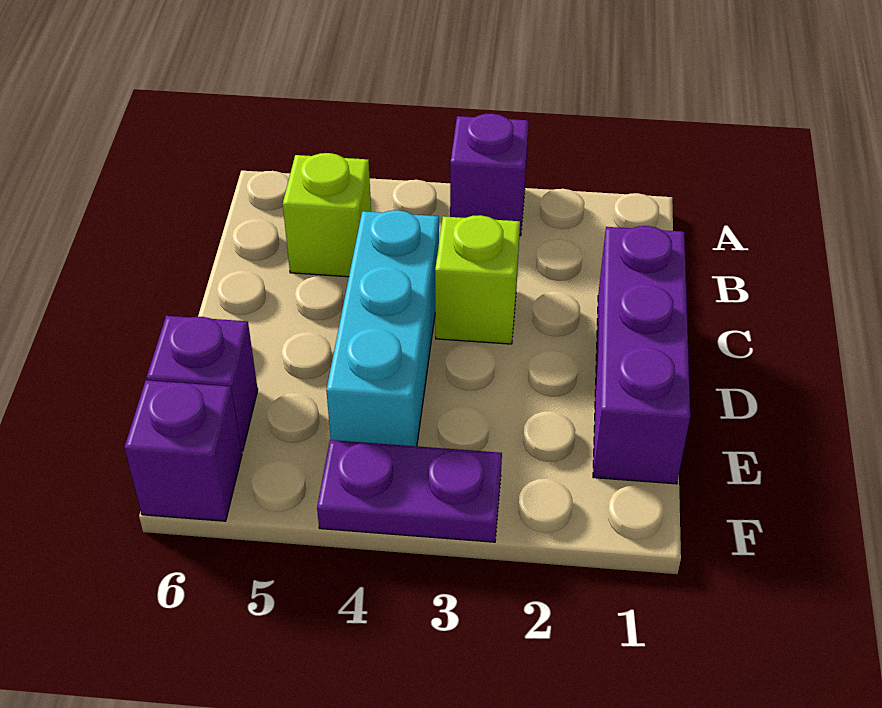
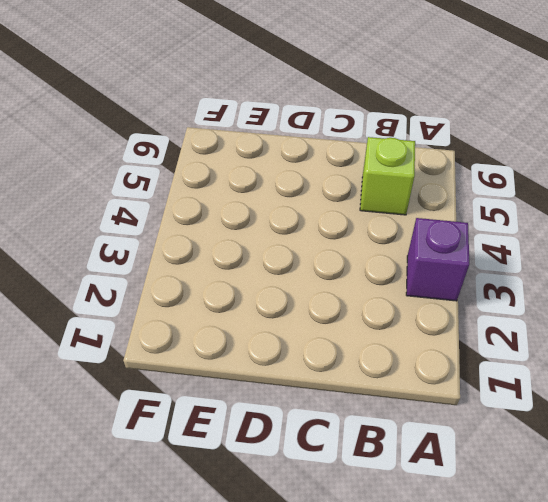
none -> purple brick C1:E1 level 1
none -> lime brick C3 level 1

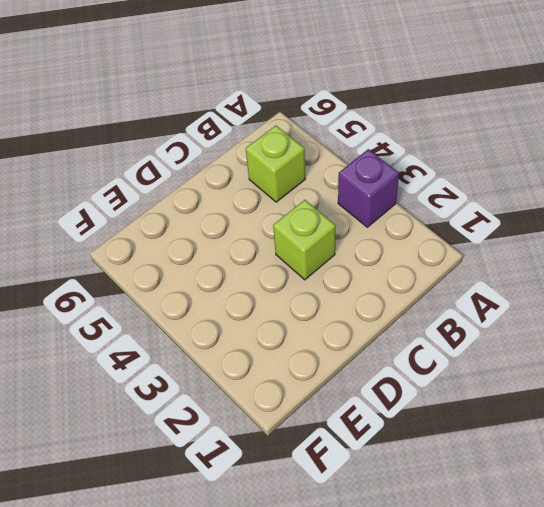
none -> purple brick C1:E1 level 1
none -> cyan brick C4:E4 level 1

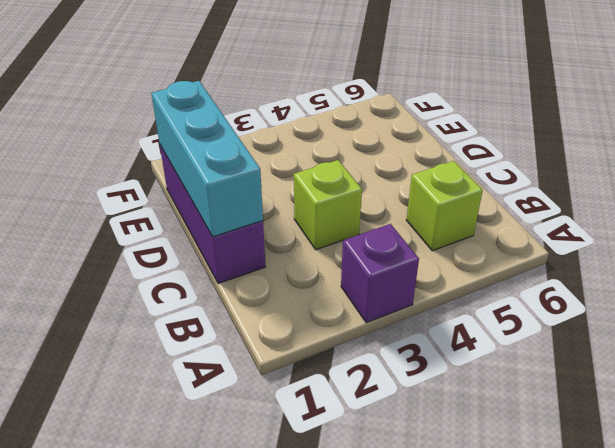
cyan brick C1:E1 level 2 -> cyan brick C4:E4 level 1
none -> purple brick E6 level 1
none -> purple plate F3:F4 level 1

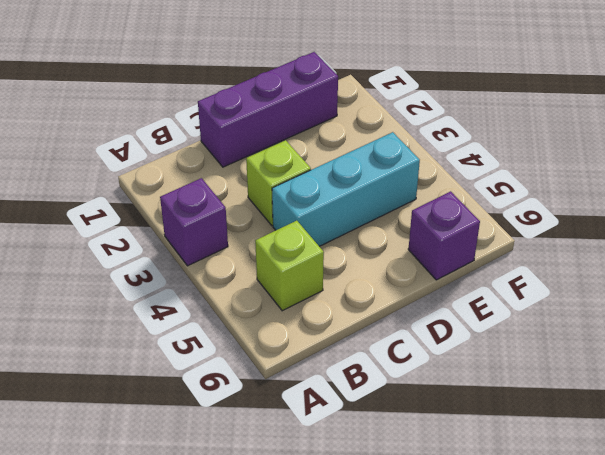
none -> purple plate F3:F4 level 1
none -> purple brick F6 level 1

